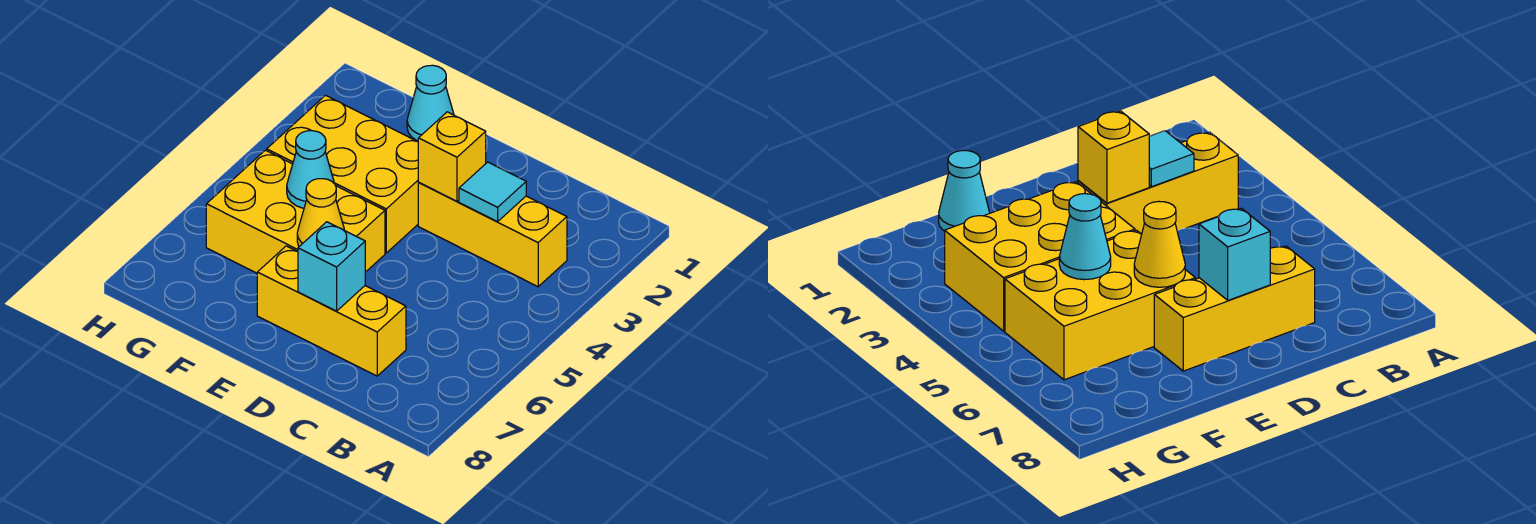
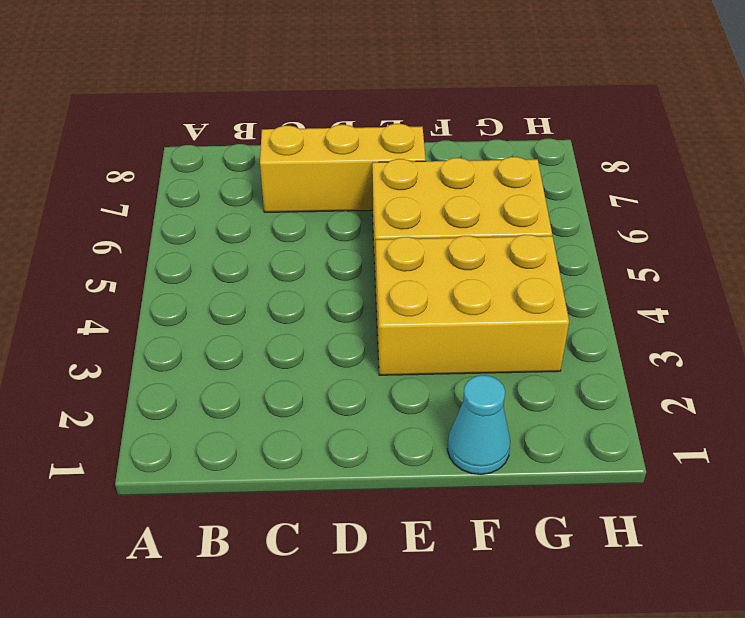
none -> yellow brick B3:D3 level 1
none -> cyan tile C3 level 2

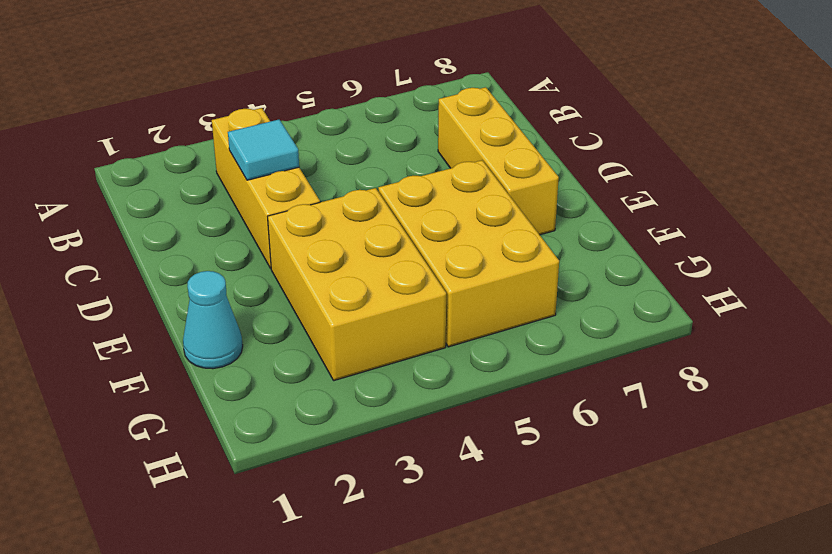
none -> yellow brick D3 level 2
none -> cyan brick D7 level 2

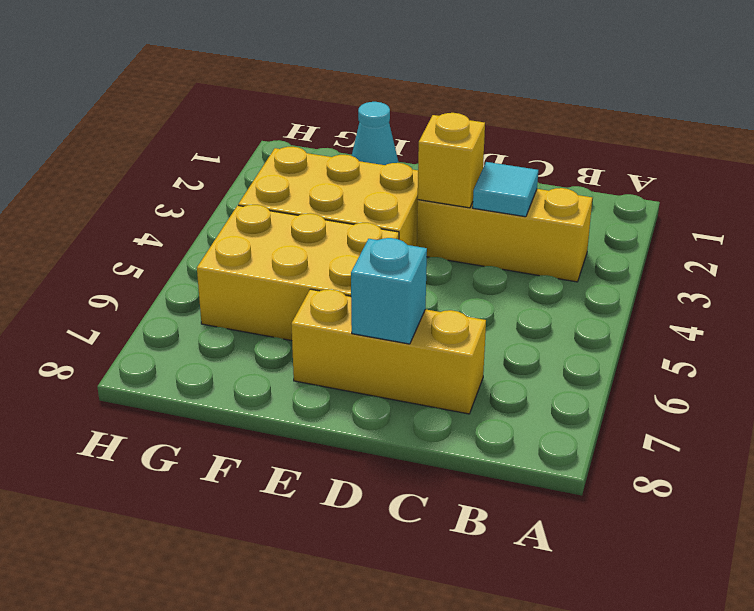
none -> yellow cone E6 level 2
none -> cyan cone F5 level 2

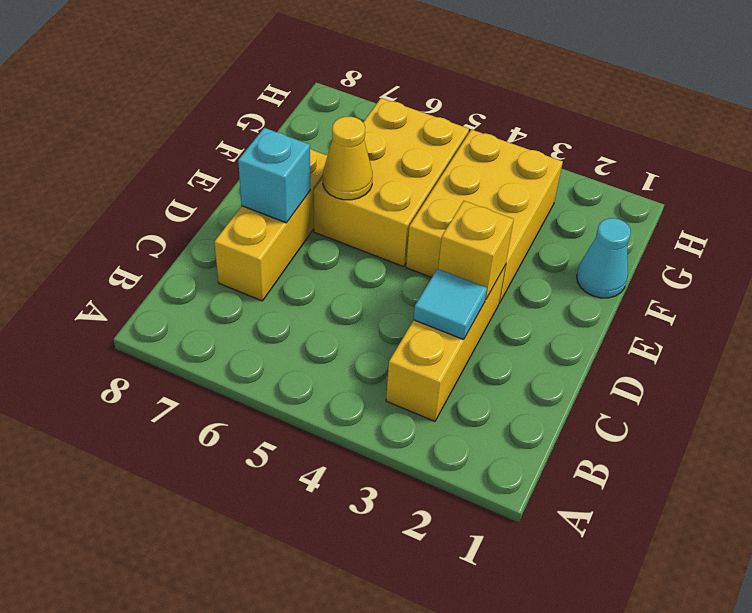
none -> cyan cone F5 level 2

